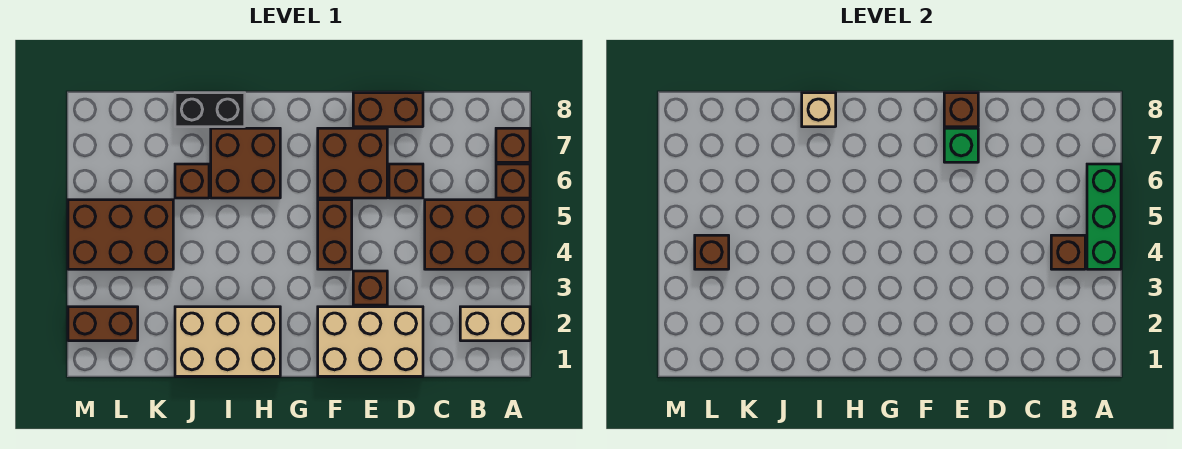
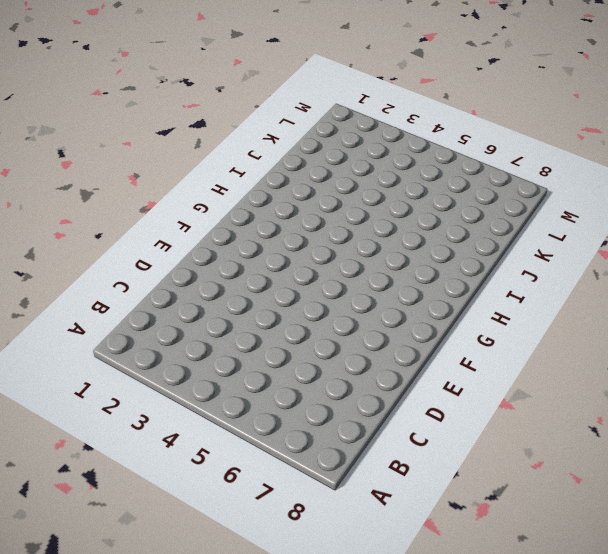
none -> tan brick A2:B2 level 1
none -> brown brick A4:C5 level 1
none -> brown brick A6 level 1

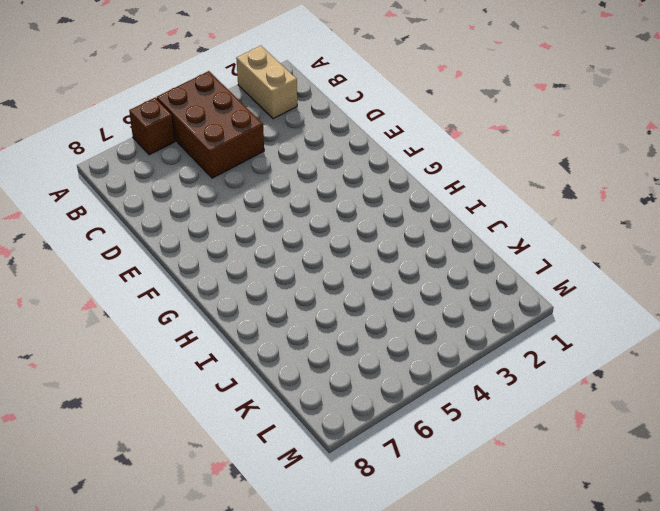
none -> brown brick A7 level 1
none -> tan brick D1:F2 level 1
none -> brown brick D6 level 1

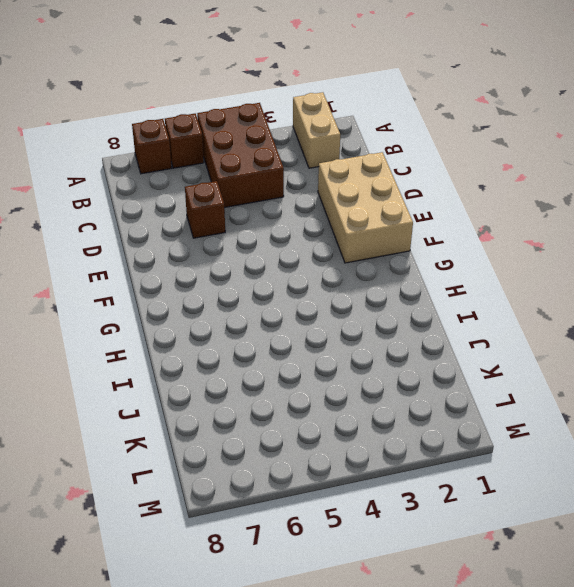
none -> brown brick D8:E8 level 1
none -> brown brick E3 level 1
none -> brown brick E6:F7 level 1

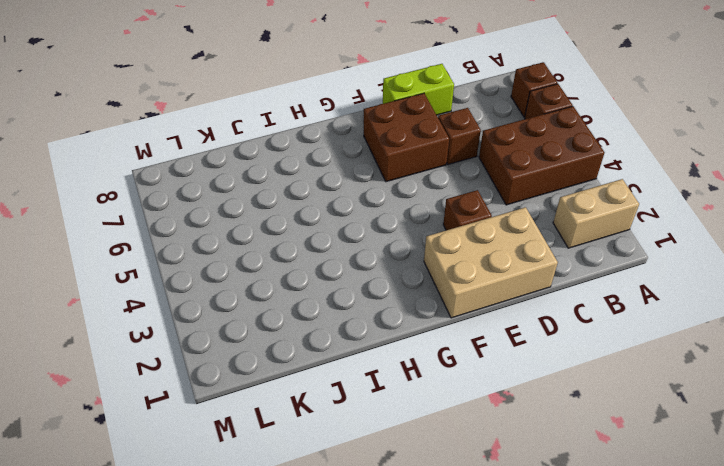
lime brick D8:E8 level 1 -> brown brick D8:E8 level 1
none -> brown brick F4:F5 level 1
none -> tan brick H1:J2 level 1
none -> brown brick H6:I7 level 1

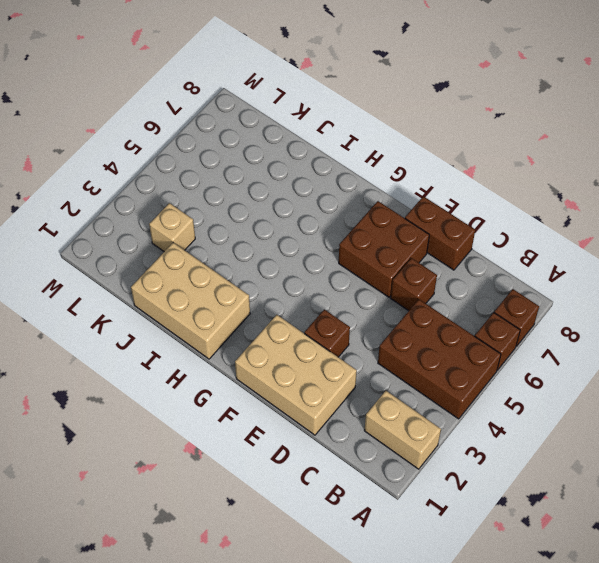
tan brick K3 level 1 -> tan brick I8 level 2
none -> brown brick F4:F5 level 1
none -> brown brick H6:I7 level 1
none -> black brick I8:J8 level 1

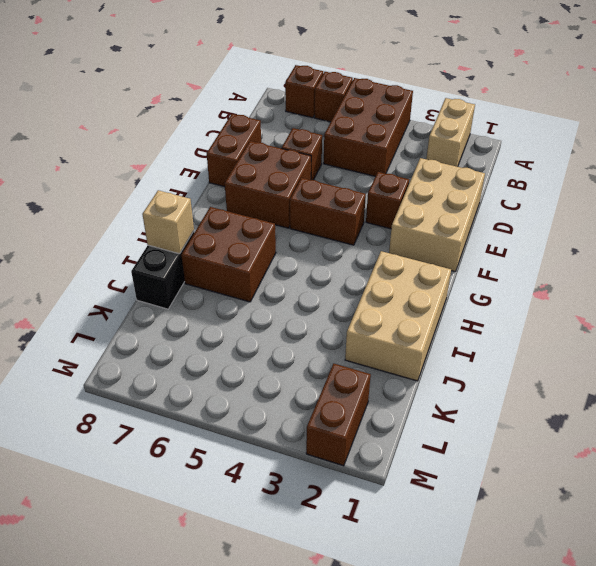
none -> brown brick J6 level 1
none -> brown brick K4:M5 level 1
none -> green brick A4:A6 level 2

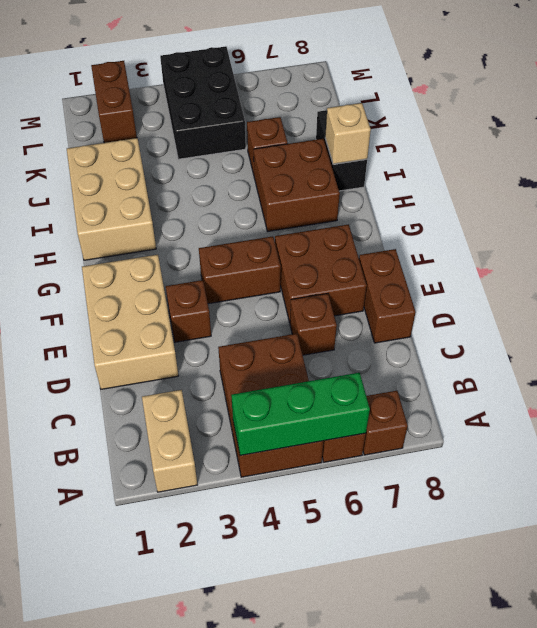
black brick K4:M5 level 1 -> brown brick K4:M5 level 1
none -> brown brick B4 level 2
none -> green brick E7 level 2
none -> brown brick E8 level 2

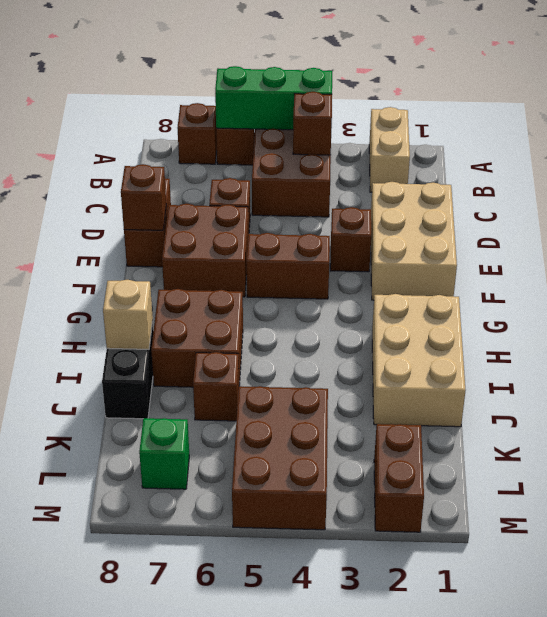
green brick L7 level 1 -> green brick E7 level 2
none -> brown brick L4 level 2

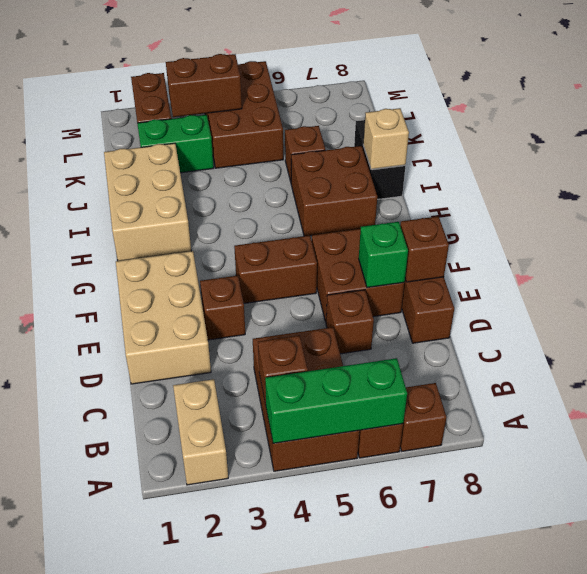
green brick K2:K3 level 1 -> none
brown brick L3:L4 level 2 -> brown brick L4 level 2

